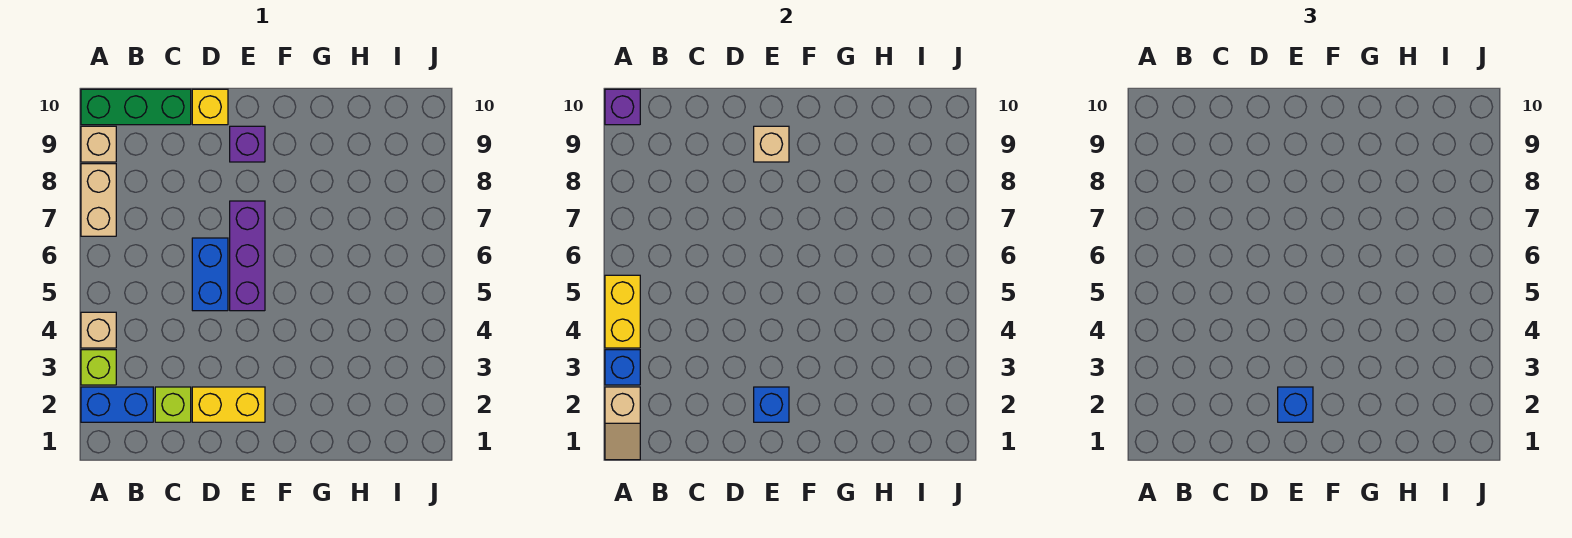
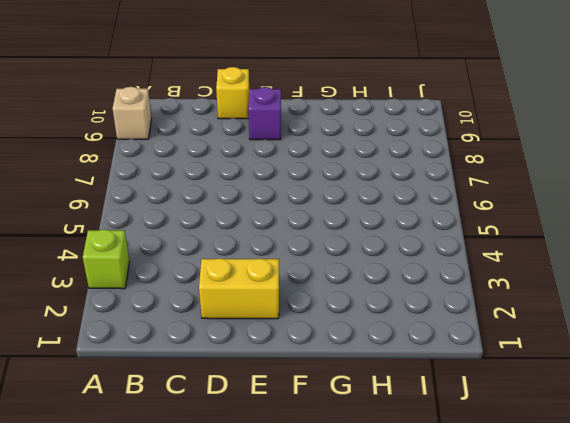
none -> blue brick A2:B2 level 1
none -> tan brick A4 level 1
none -> tan brick A7:A8 level 1

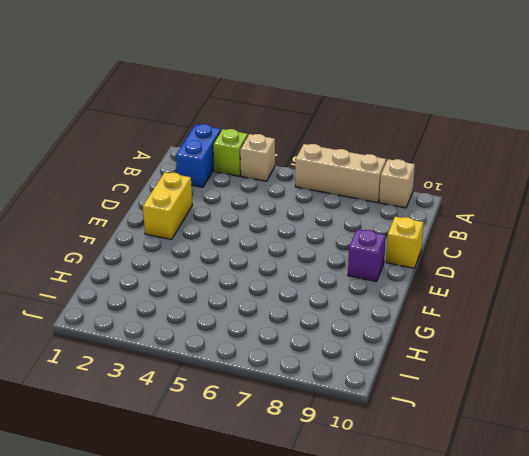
tan brick A6:A8 level 1 -> tan brick A7:A8 level 1
none -> green brick A10:C10 level 1
none -> lime brick C2 level 1
none -> blue brick D5:D6 level 1

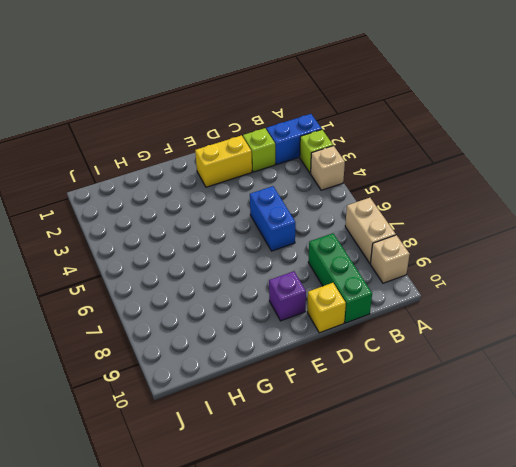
green brick C8:C10 level 1 -> green brick A10:C10 level 1
none -> purple brick E5:E7 level 1
none -> tan slope A1:A2 level 2 top 2
none -> blue brick A3 level 2

